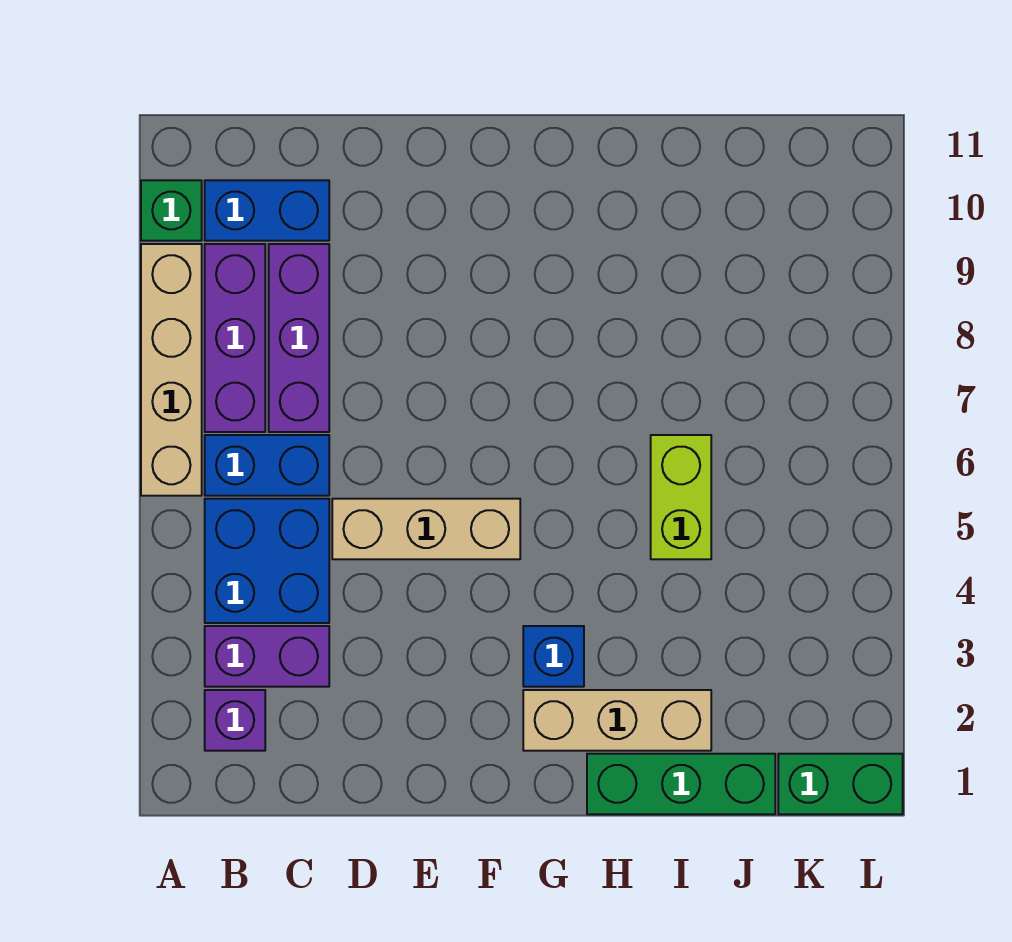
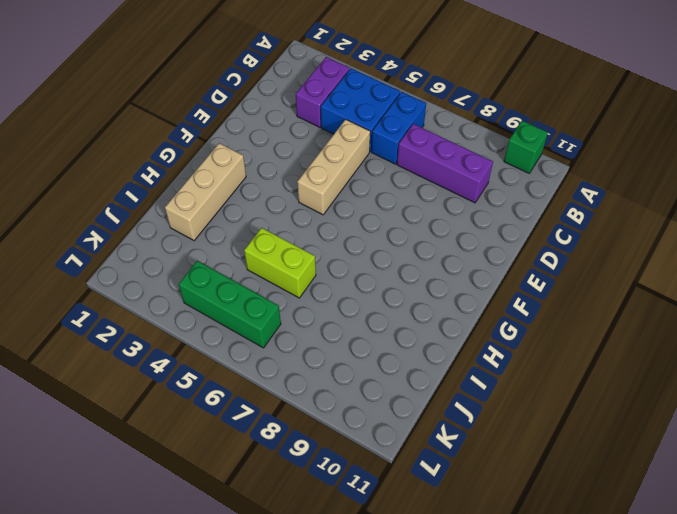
green brick K4:K6 level 1 -> green brick H1:J1 level 1
none -> tan brick A6:A9 level 1
none -> purple brick B2 level 1
none -> purple brick B7:B9 level 1

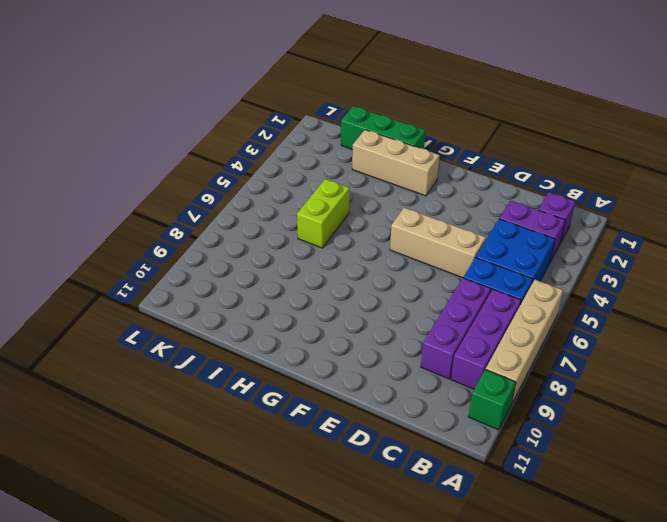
none -> blue brick B10:C10 level 1
none -> blue brick G3 level 1
none -> green brick K1:L1 level 1

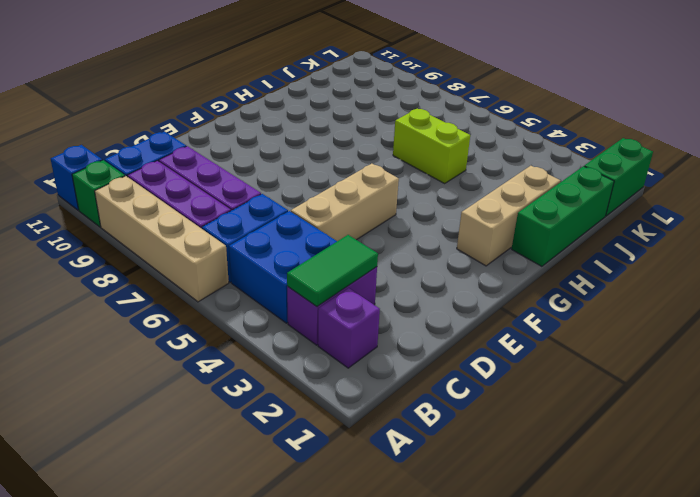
blue brick A11 level 1 -> blue brick G3 level 1
green tile B3:C3 level 2 -> none

